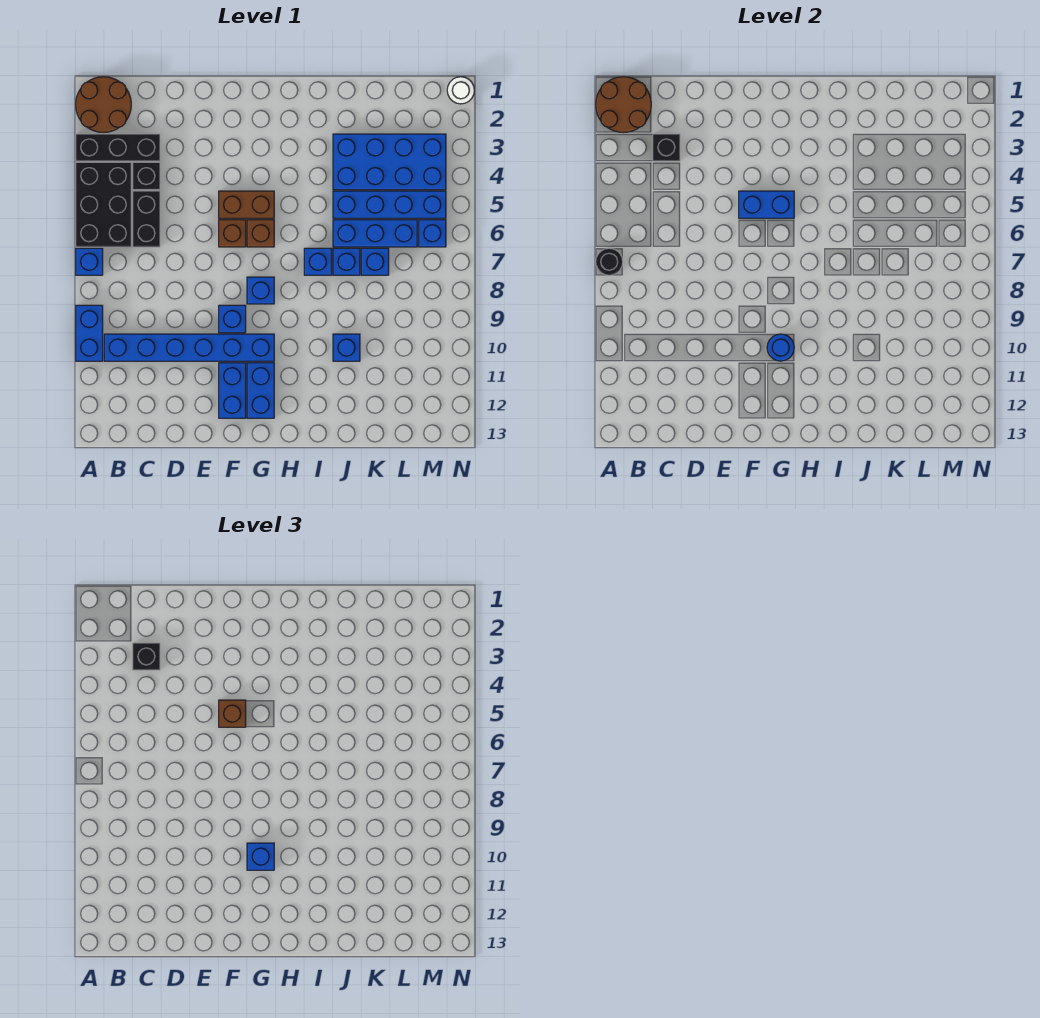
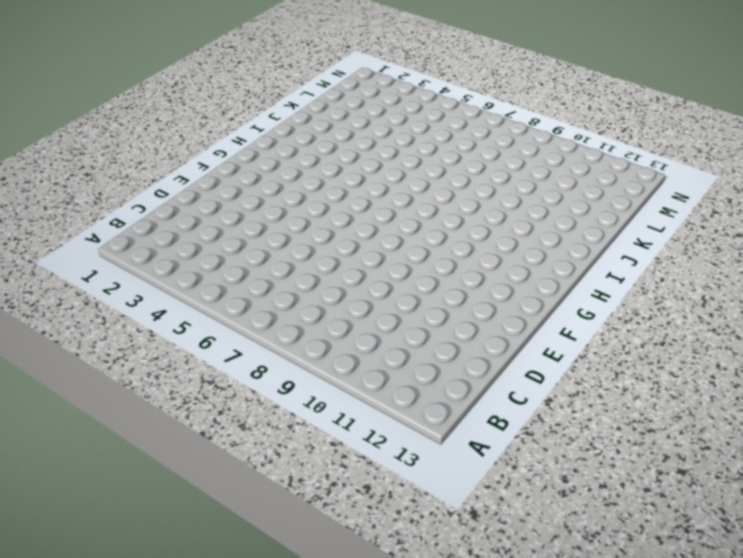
none -> brown round brick A1:B2 level 1
none -> black brick A3:C3 level 1
none -> black brick A4:B6 level 1
none -> blue brick A7 level 1

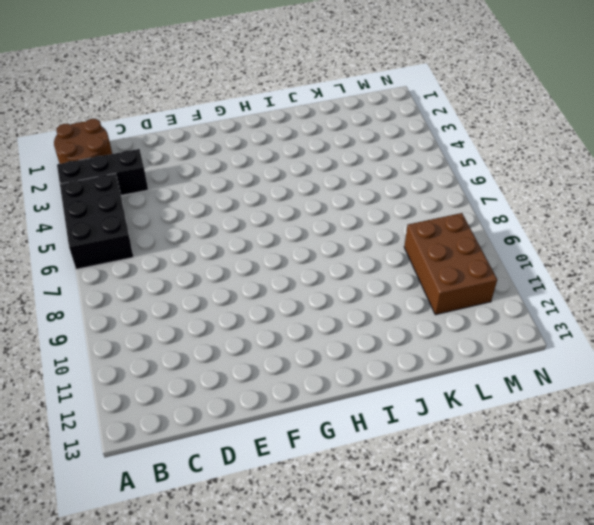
brown brick L9:M11 level 1 -> none
none -> blue brick A7 level 1
none -> blue brick A9:A10 level 1
none -> blue brick B10:G10 level 1
none -> black brick C4 level 1

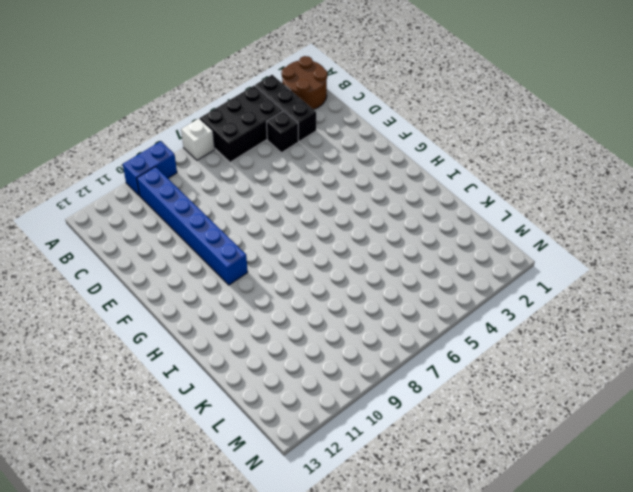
white brick A7 level 1 -> blue brick A7 level 1
none -> black brick C5:C6 level 1
none -> brown brick F5:G5 level 1
none -> brown brick F6 level 1
none -> blue brick F9 level 1

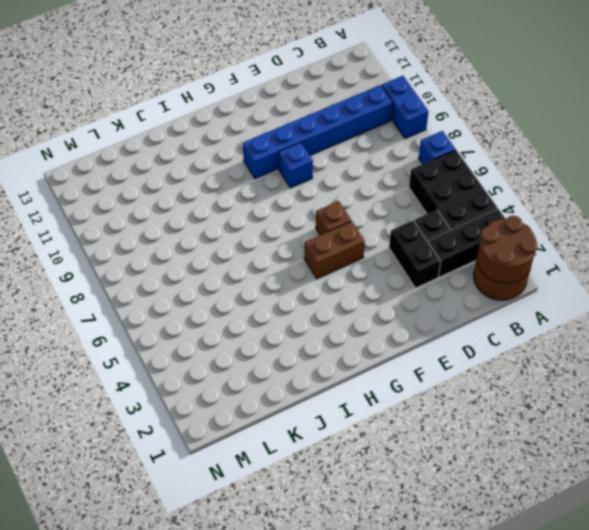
black brick D3:D4 level 1 -> black brick C5:C6 level 1
none -> blue brick F11:F12 level 1
none -> brown brick G6 level 1
none -> blue brick G8 level 1
none -> blue brick G11:G12 level 1

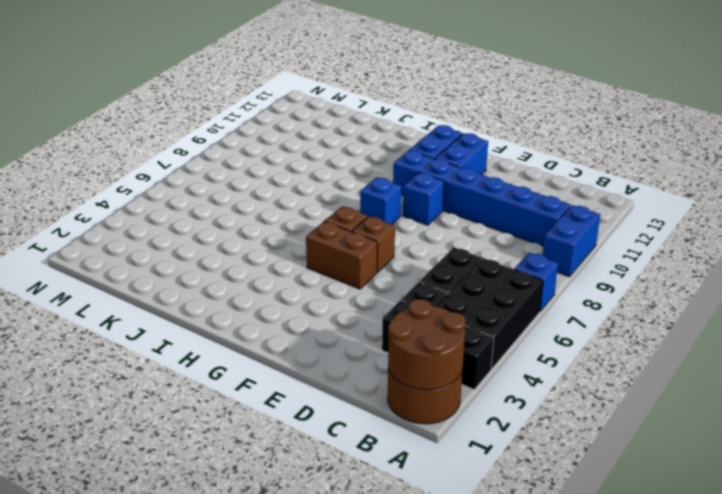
none -> blue brick I7 level 1
none -> blue brick J3:M4 level 1
none -> blue brick J5:M5 level 1
none -> blue brick J6:L6 level 1

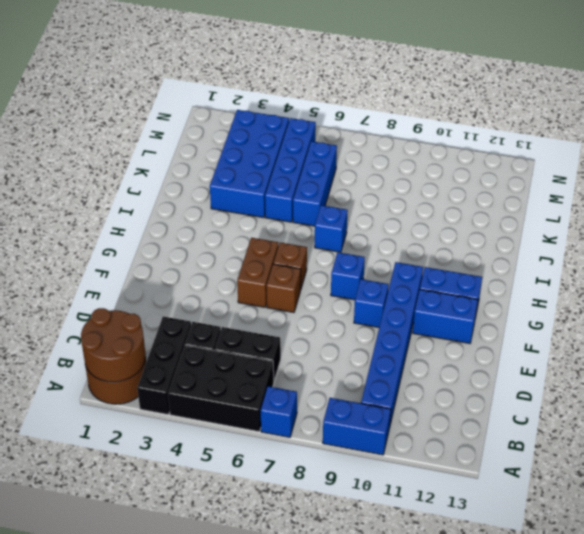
none -> blue brick J7 level 1
none -> blue brick J10 level 1
none -> blue brick K7 level 1
none -> blue brick M6 level 1

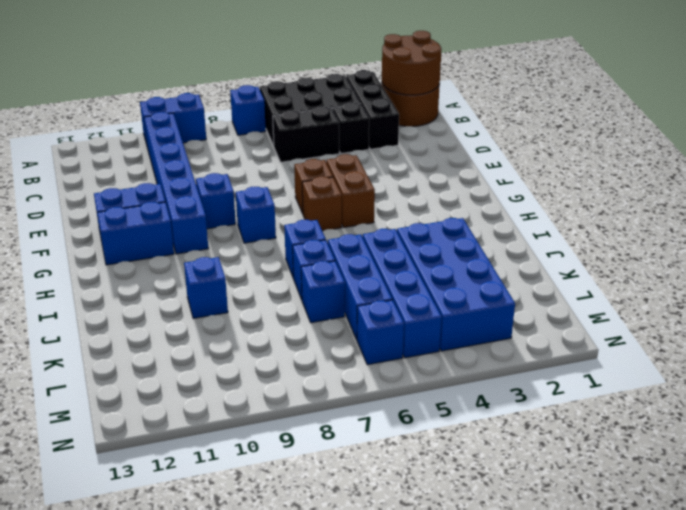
none -> white round brick N1 level 1
none -> black round brick A7 level 2
none -> black brick C3 level 2
none -> blue brick F5:G5 level 2

